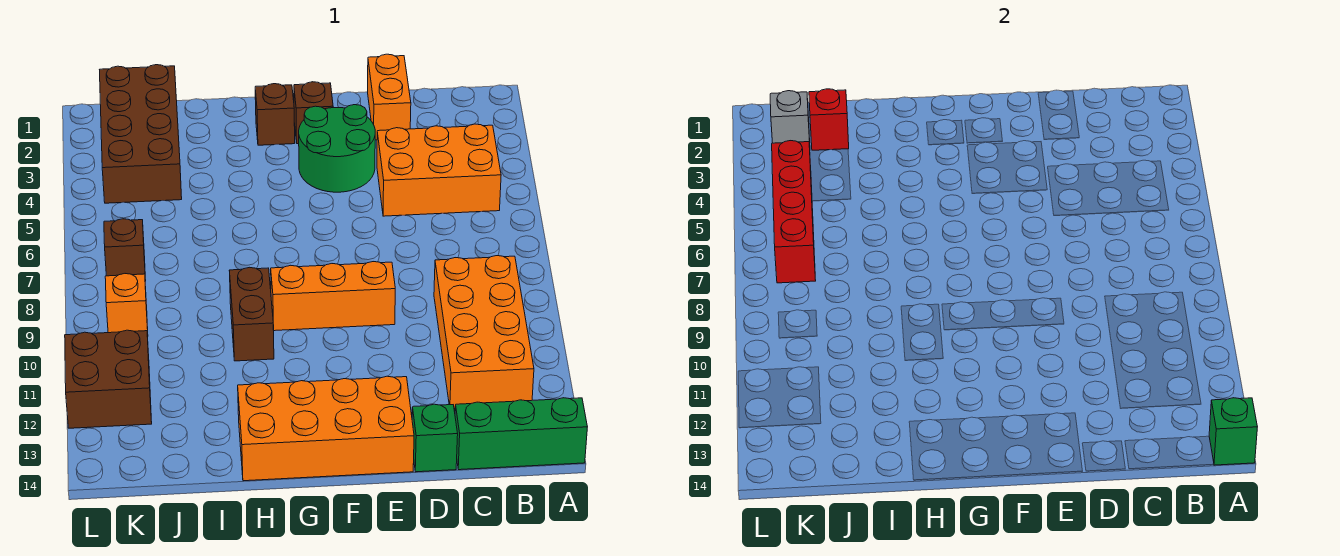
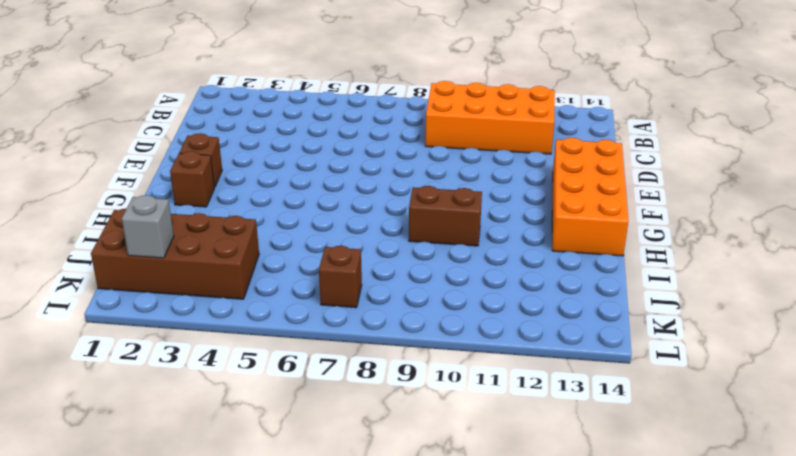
none -> green brick A14:C14 level 1
none -> orange brick B4:D5 level 1
none -> orange brick D1:D2 level 1

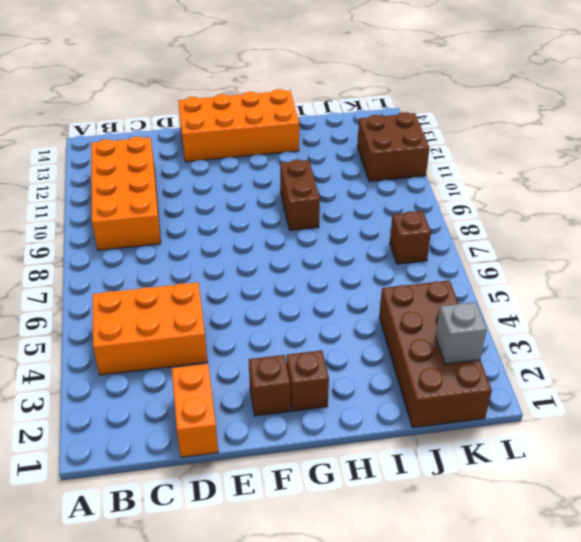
none -> green brick A14:C14 level 1
none -> green brick D14 level 1
none -> green round brick E3:F4 level 1

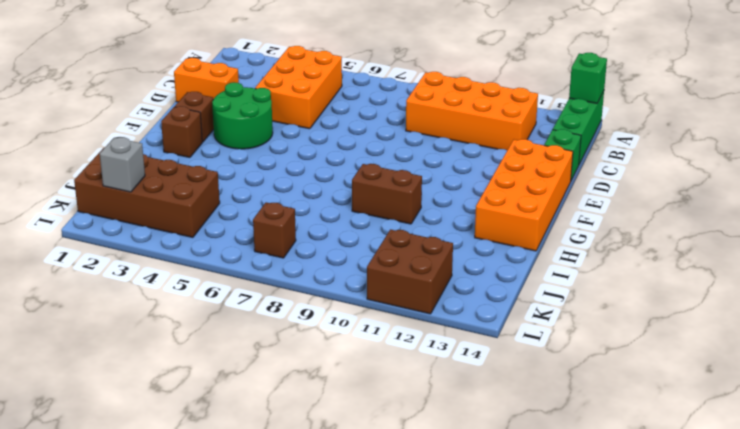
none -> orange brick E9:G9 level 1
none -> orange brick K9 level 1
none -> red brick J2 level 2

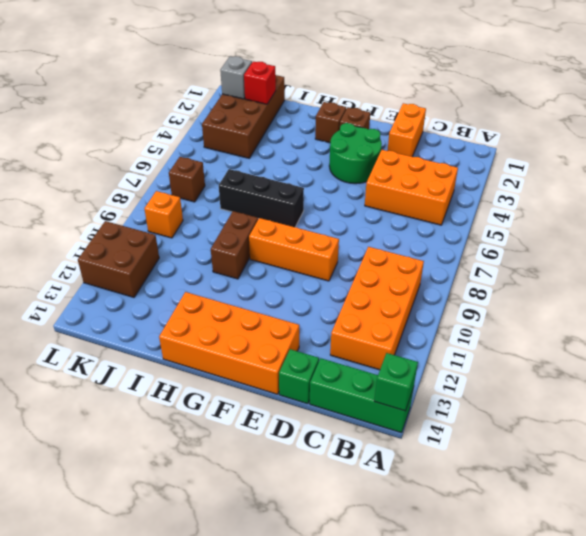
black brick G7:I7 level 1 -> none
none -> red brick K4:K7 level 2

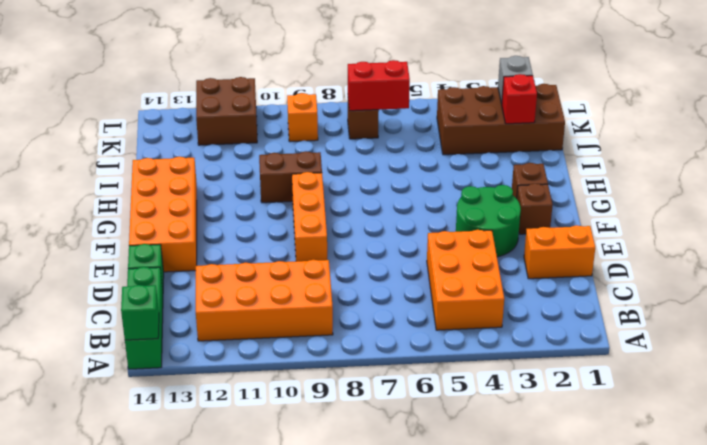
red brick K6:K7 level 2 -> red brick K4:K7 level 2

